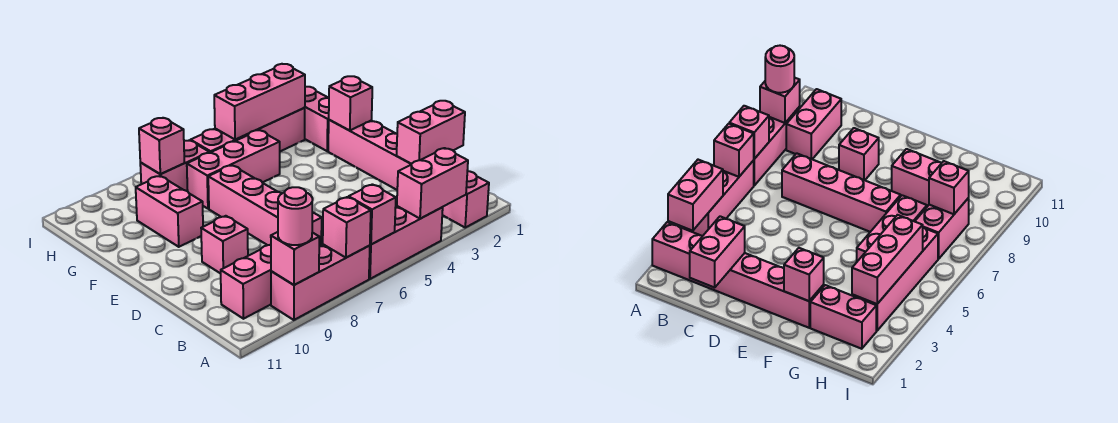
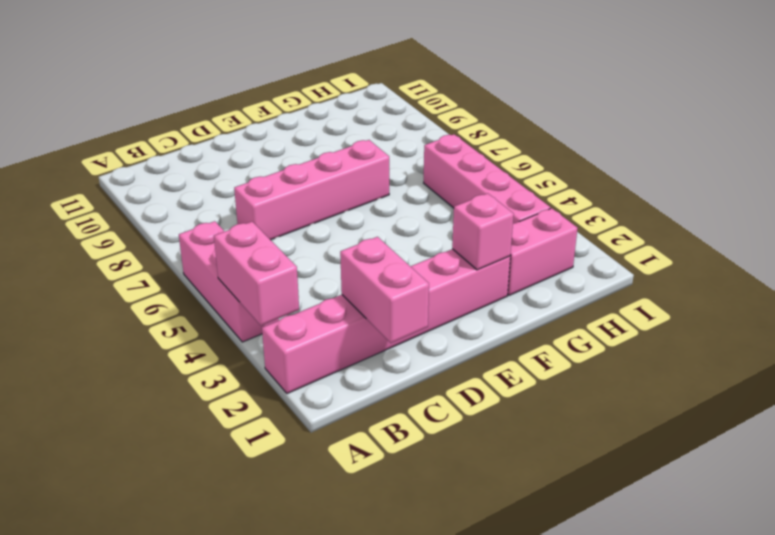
none -> pink brick A7:A9 level 1
none -> pink brick B9:B10 level 1
none -> pink brick D9 level 1

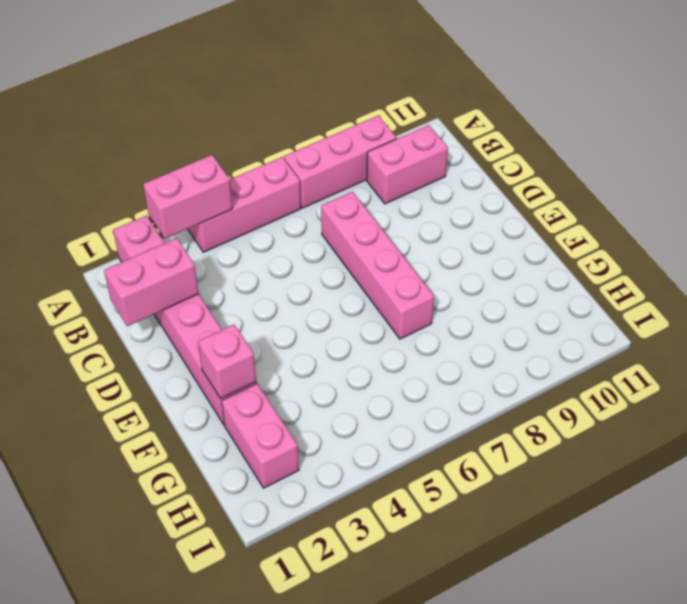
none -> pink brick D9 level 1
none -> pink brick F9:G9 level 1
none -> pink brick G5:G7 level 1

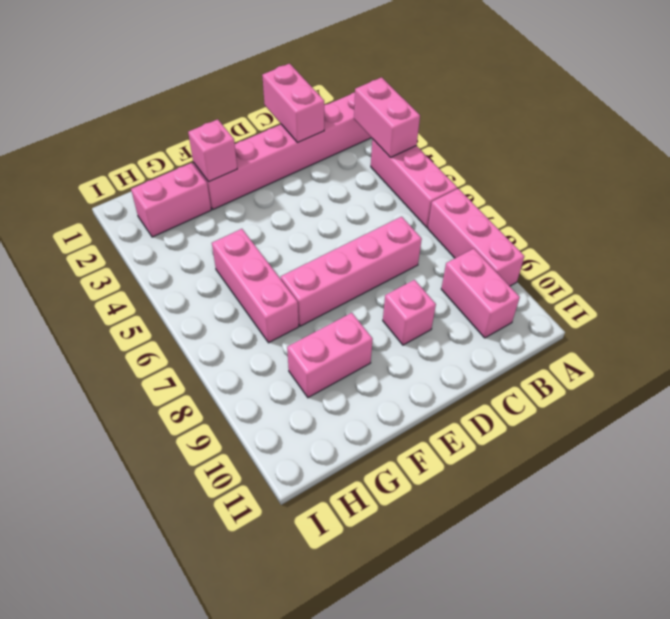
none -> pink brick H3:H6 level 1
none -> pink brick H7:H8 level 1
none -> pink brick A6 level 2

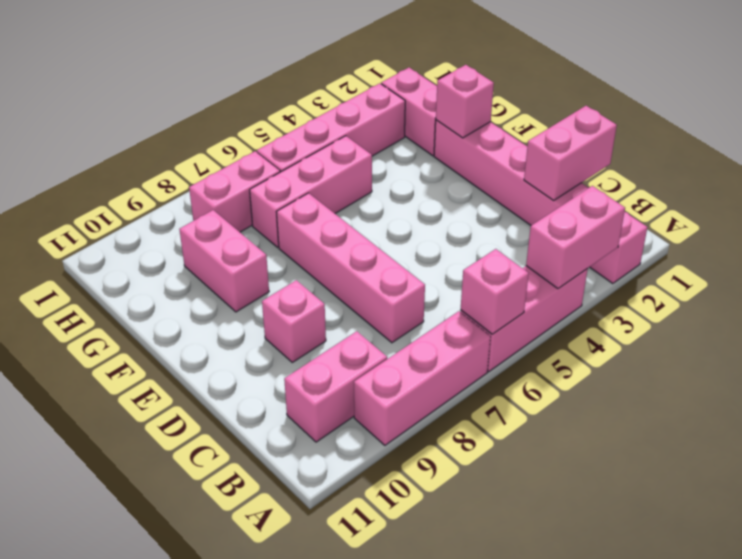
none -> pink brick A7 level 2
none -> pink brick A9 level 2
none -> pink brick H3:H5 level 2

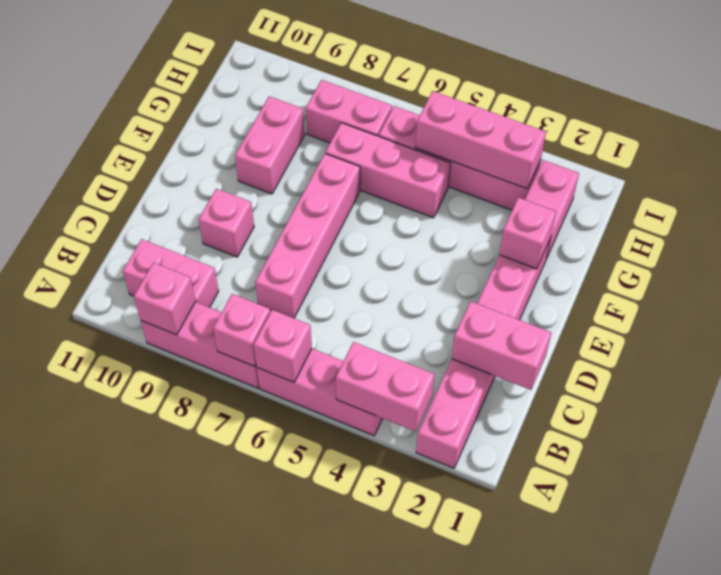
none -> pink brick H8 level 2
none -> pink round brick A9 level 3

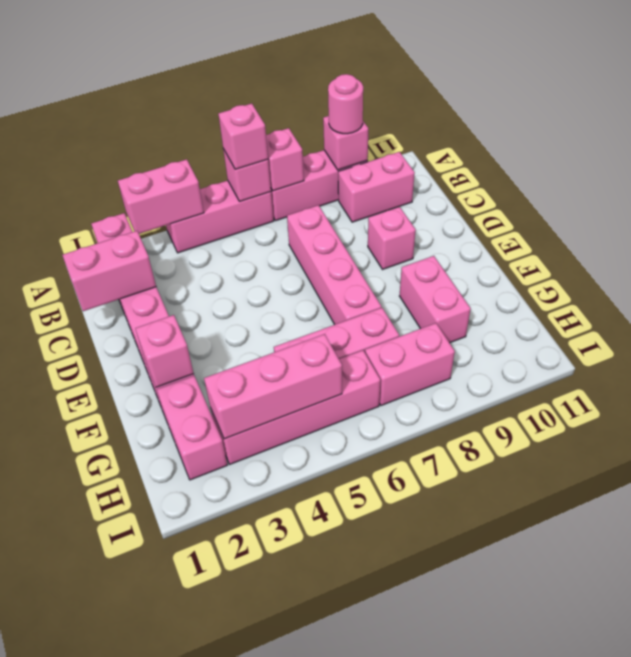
pink brick A6 level 3 -> pink brick H8 level 2

